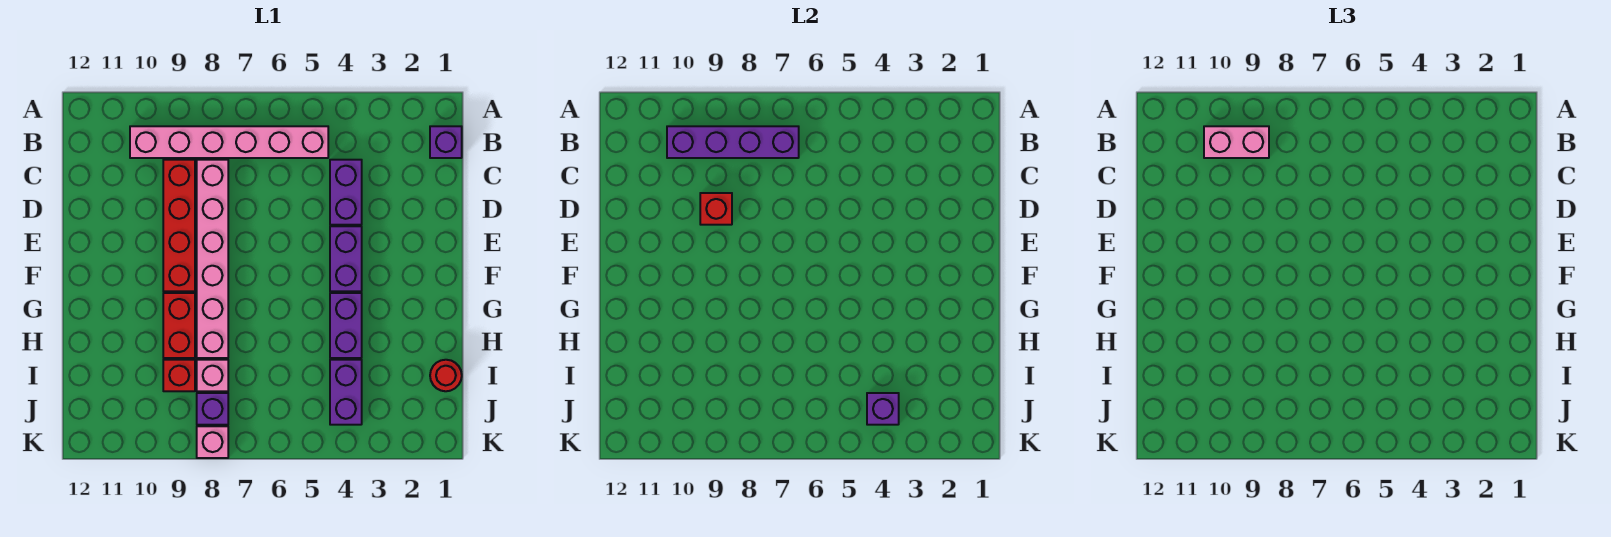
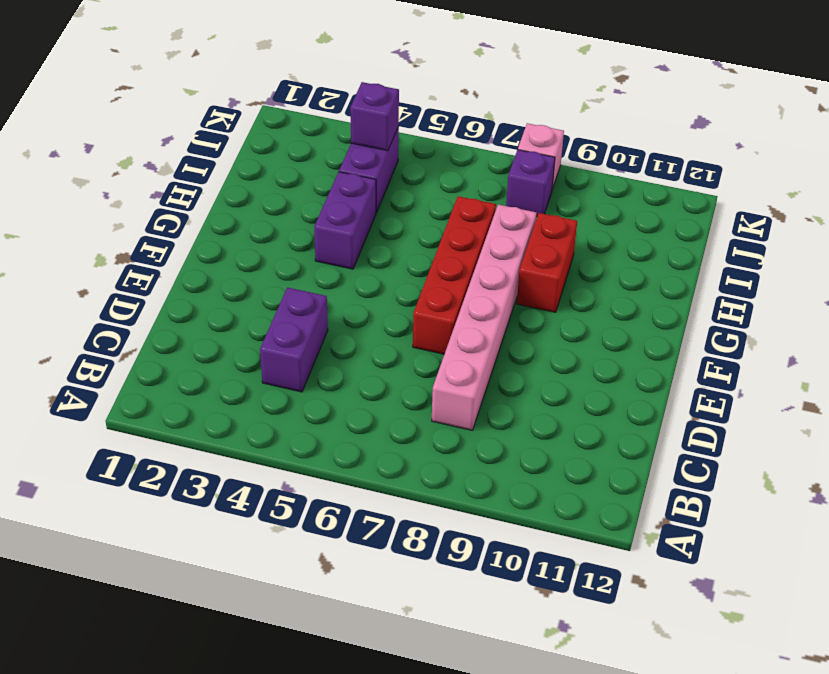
red brick E7:H7 level 1 -> red brick C9:F9 level 1
none -> purple brick B1 level 1
none -> pink brick B5:B10 level 1
none -> purple brick E4:F4 level 1

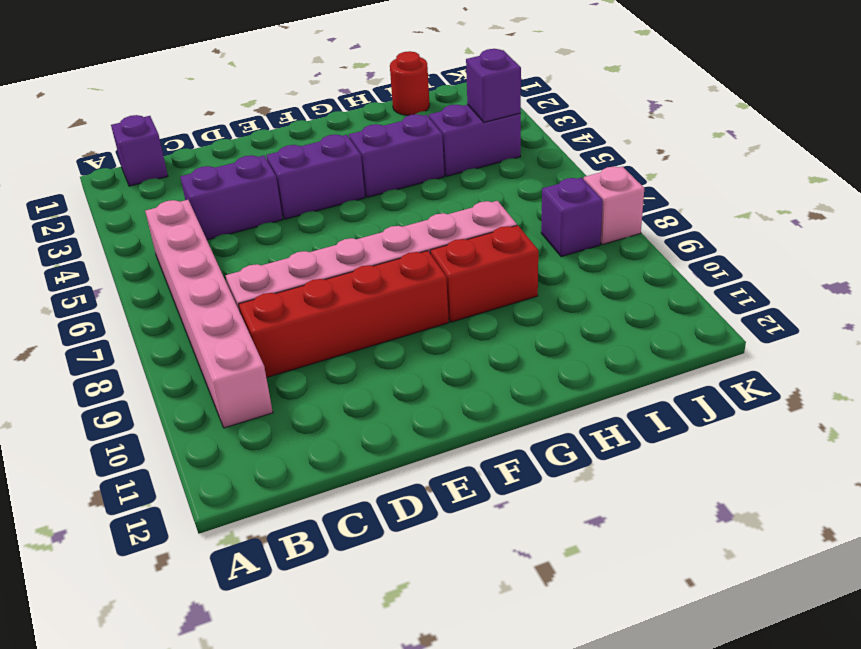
none -> pink brick I8 level 1
none -> red brick I9 level 1
none -> purple brick B7:B10 level 2

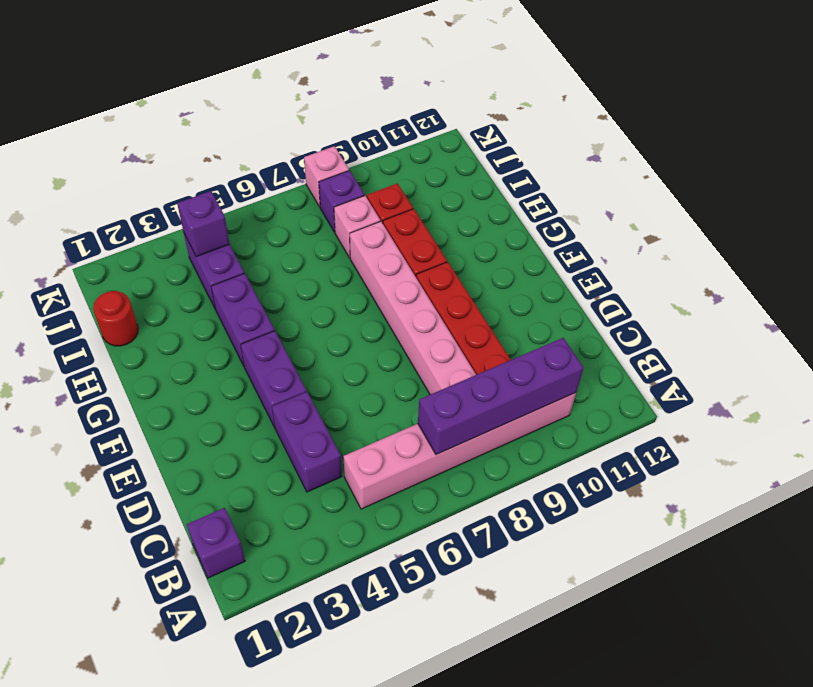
none -> red brick D9 level 2
none -> pink brick B9:B10 level 3

